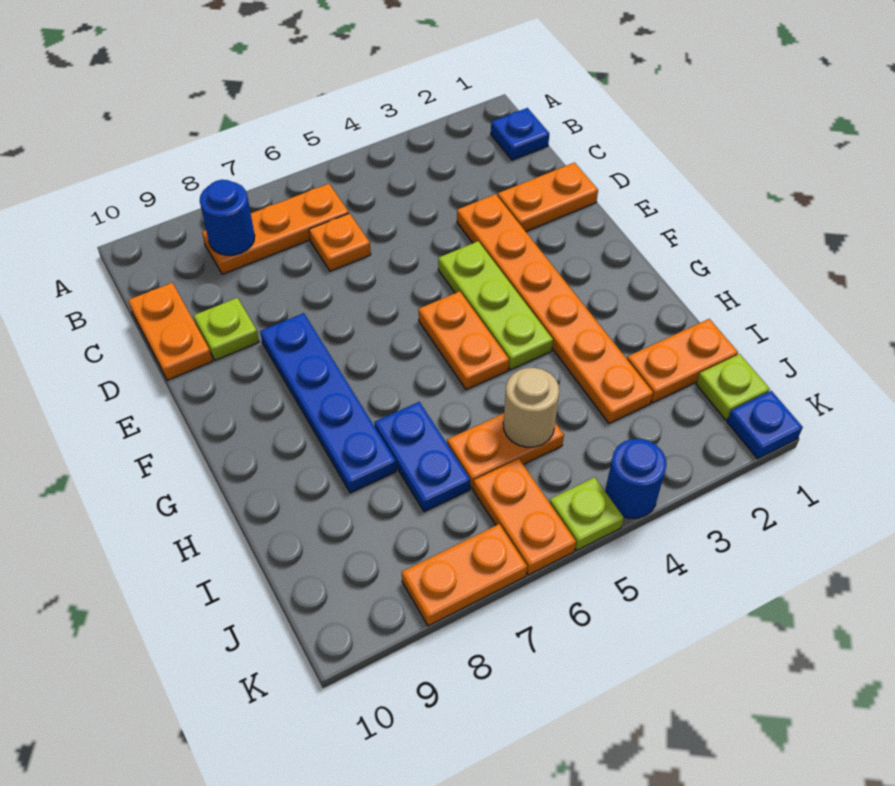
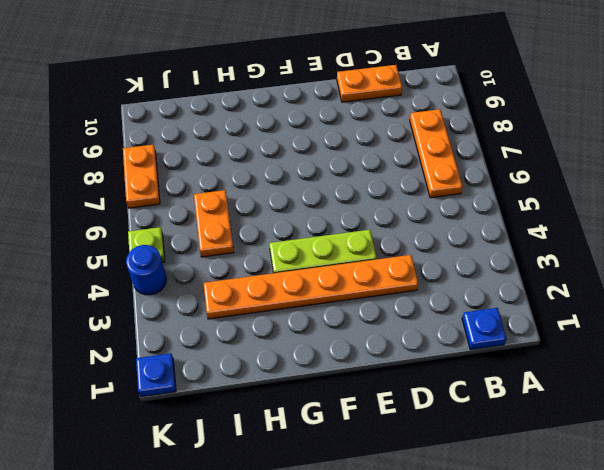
none -> orange plate C6 level 1
none -> orange plate D1:D2 level 1
none -> lime plate D9 level 1

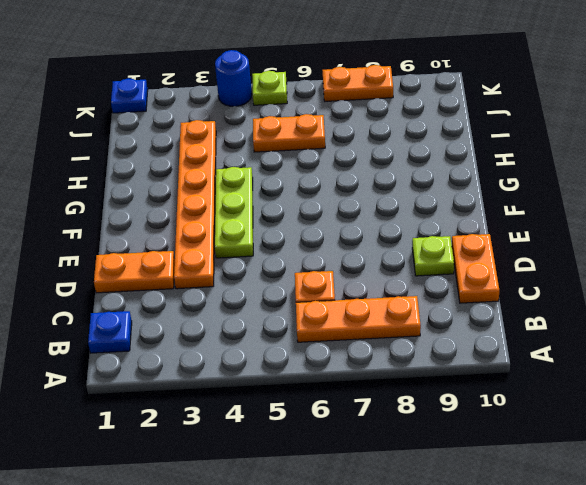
none -> blue plate E8:H8 level 1
none -> orange plate F5:G5 level 1
none -> blue plate H7:I7 level 1

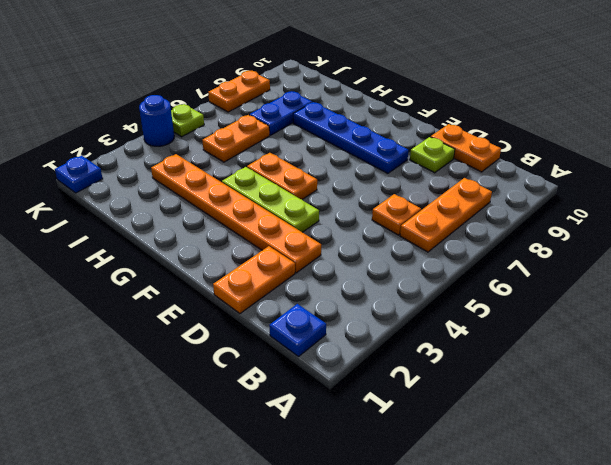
blue plate I7:I8 level 1 -> blue plate H7:I7 level 1
none -> orange plate I1:I2 level 1
none -> lime plate J1 level 1
none -> orange plate J6:K6 level 1

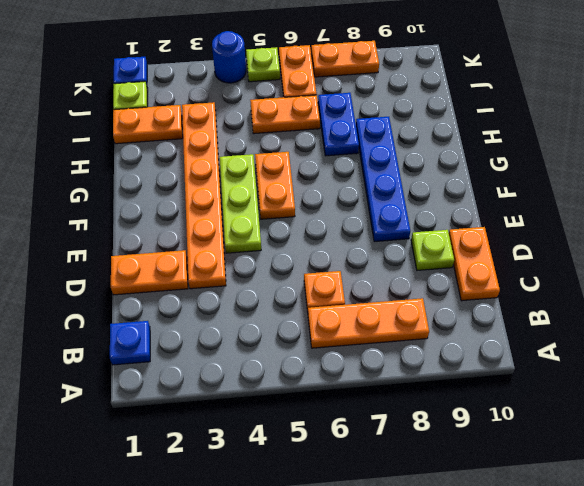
none -> blue round brick B8 level 2
none -> tan round brick I5 level 2

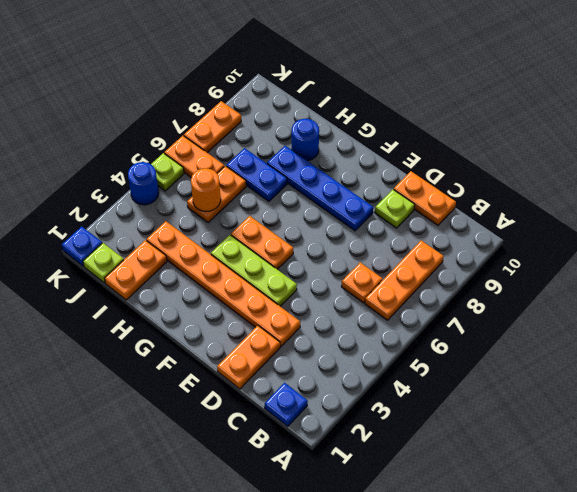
blue round brick H9 level 1 -> blue round brick B8 level 2
orange round brick I5 level 2 -> tan round brick I5 level 2

